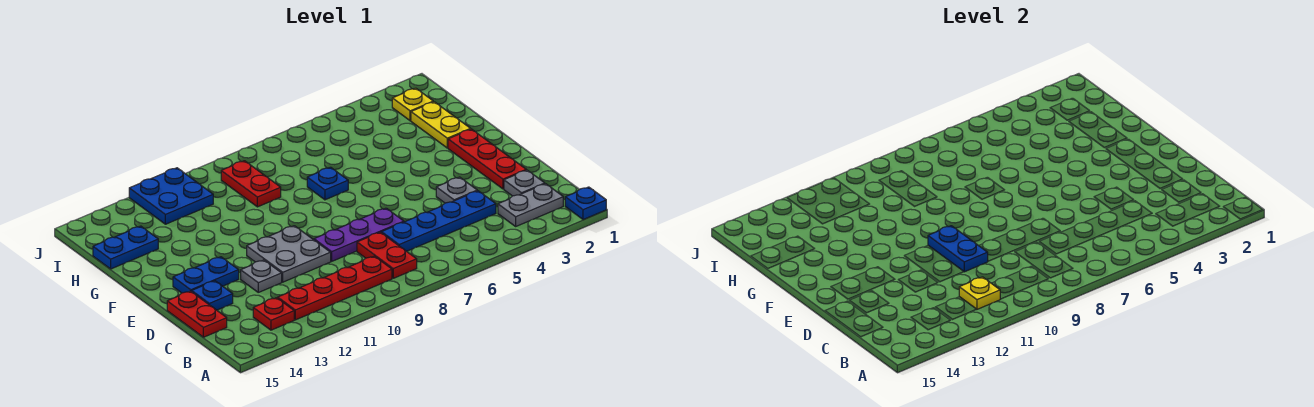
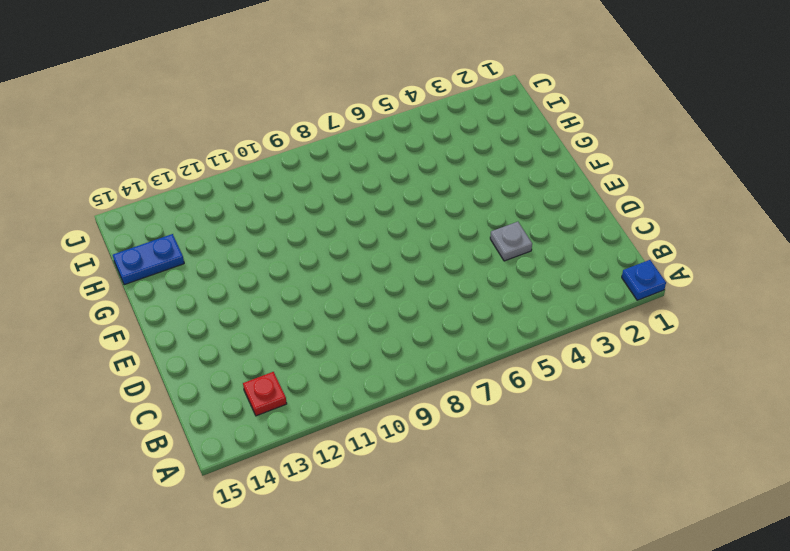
none -> grey plate B2:B3 level 1
none -> red plate B8:C8 level 1
none -> red plate B9:B12 level 1

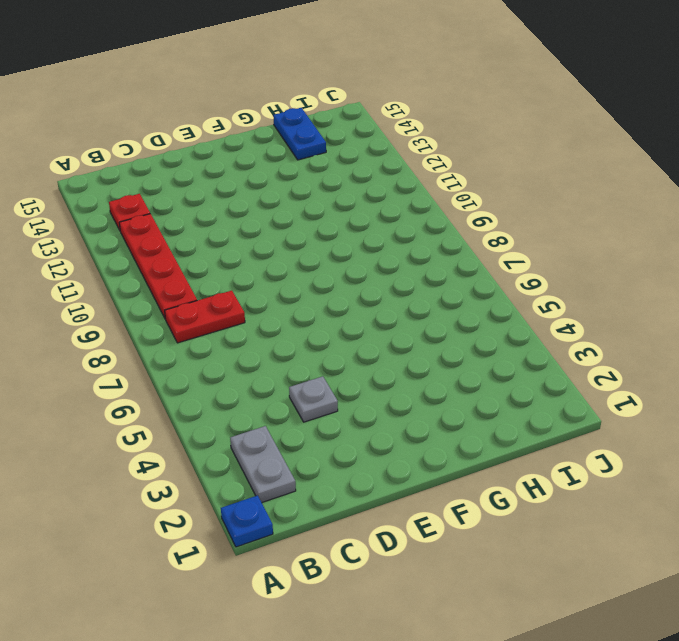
none -> grey plate C2 level 1
none -> blue plate C4:C7 level 1
none -> red plate C15:D15 level 1

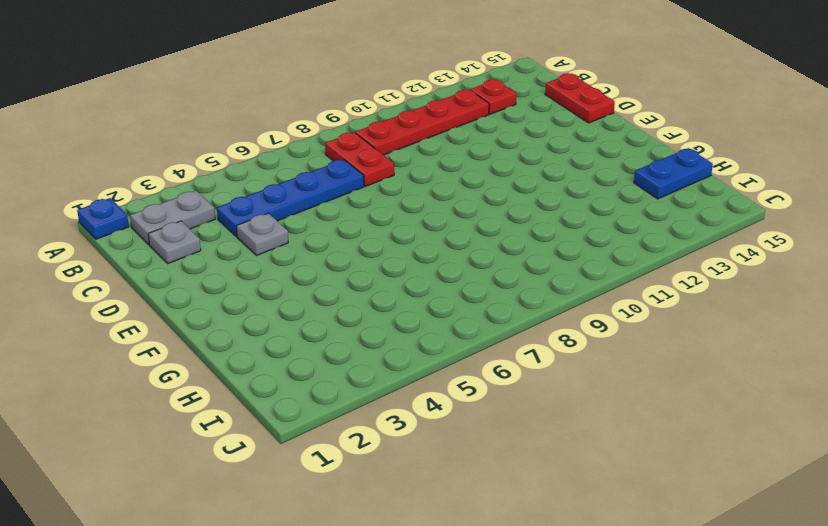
none -> red plate D2:F2 level 1
none -> purple plate D7:D9 level 1
none -> grey plate D10:E11 level 1

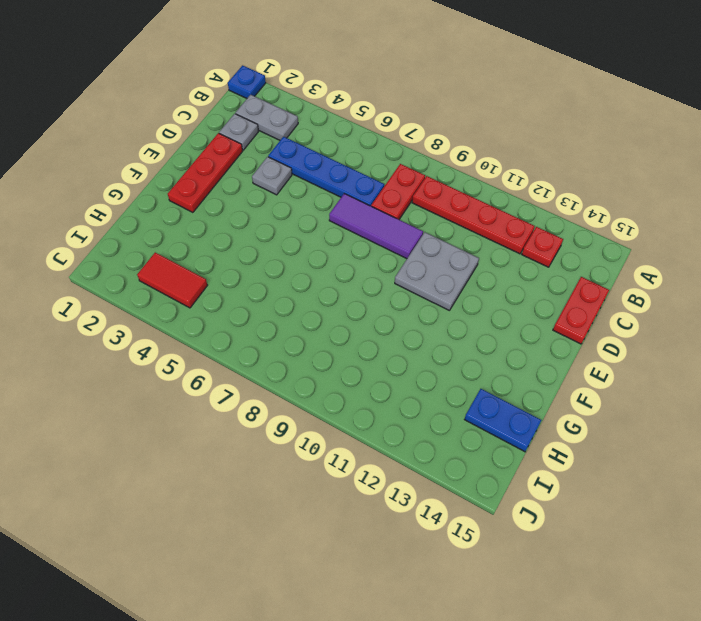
purple tile D7:D9 level 1 -> purple plate D7:D9 level 1
red tile I3:I4 level 1 -> none
none -> grey plate D12 level 1
none -> blue plate D14 level 1
none -> blue plate E13:E14 level 1

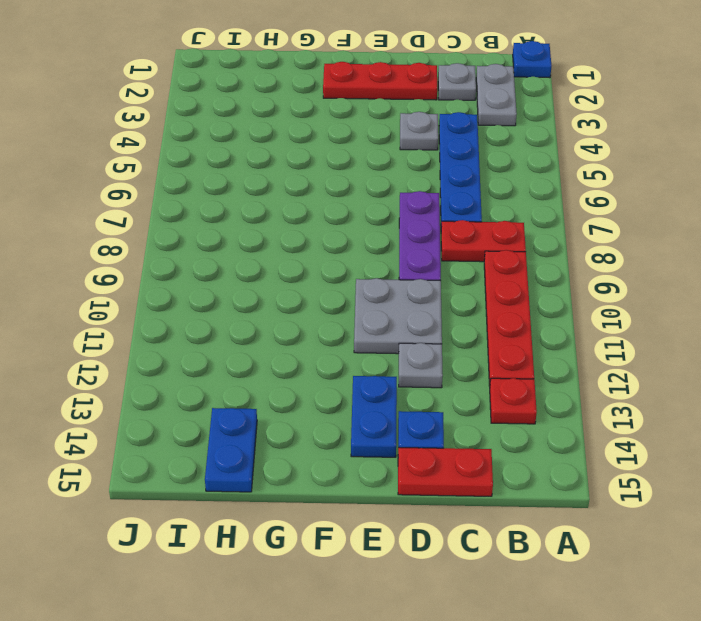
none -> yellow plate G2:H2 level 1
none -> blue plate G7 level 1
none -> red plate H9:I9 level 1

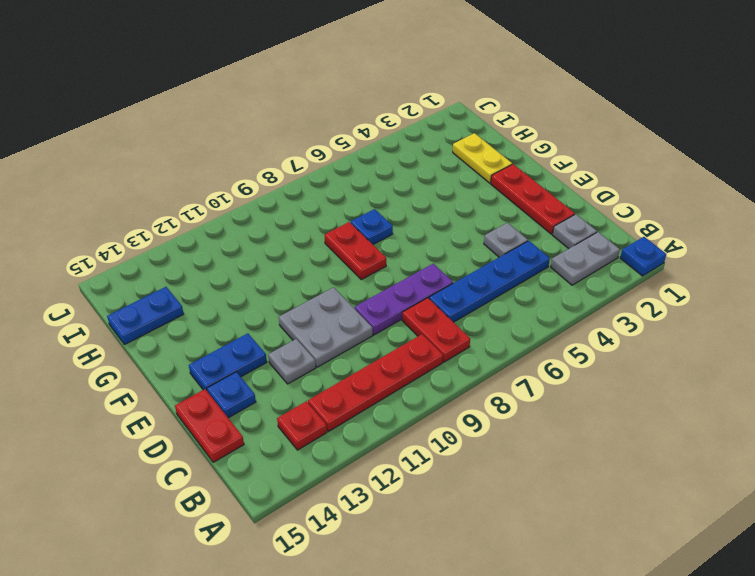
red plate F8:G8 level 1 -> red plate H9:I9 level 1
none -> yellow plate I2 level 1
none -> blue plate I11:J12 level 1
none -> yellow plate B11 level 2

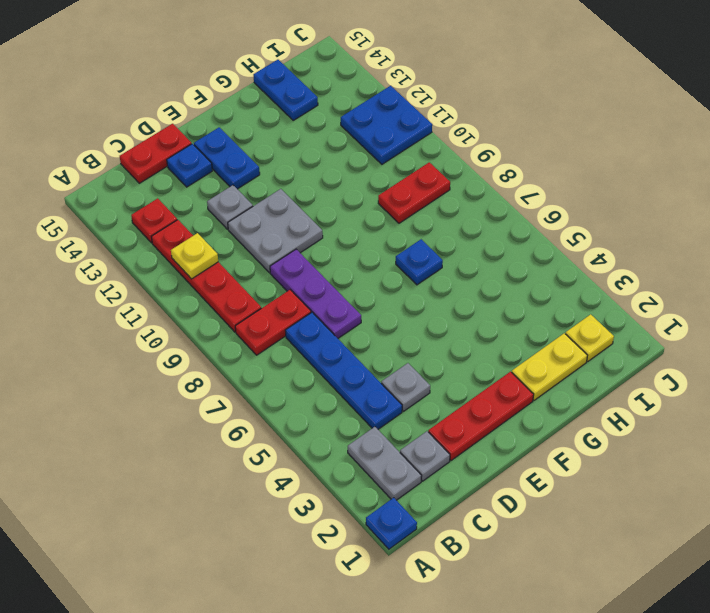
none -> blue plate D10:E10 level 2

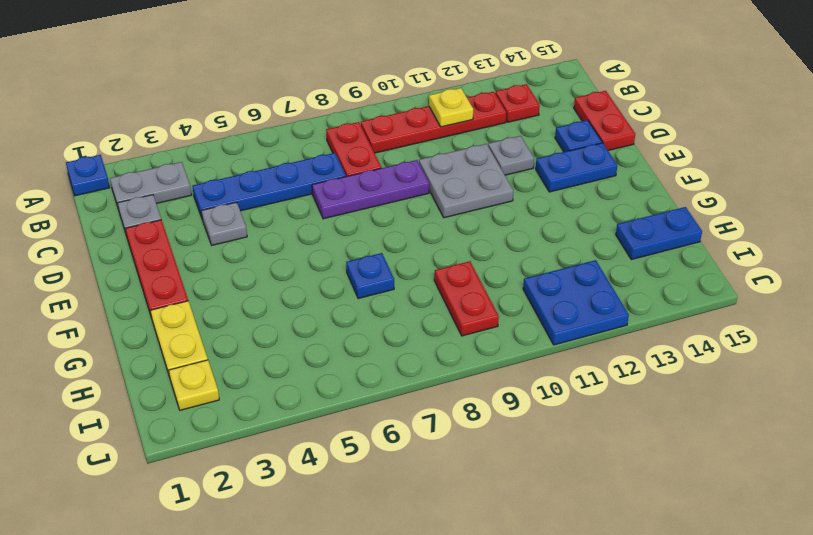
none -> blue plate D10:E10 level 2

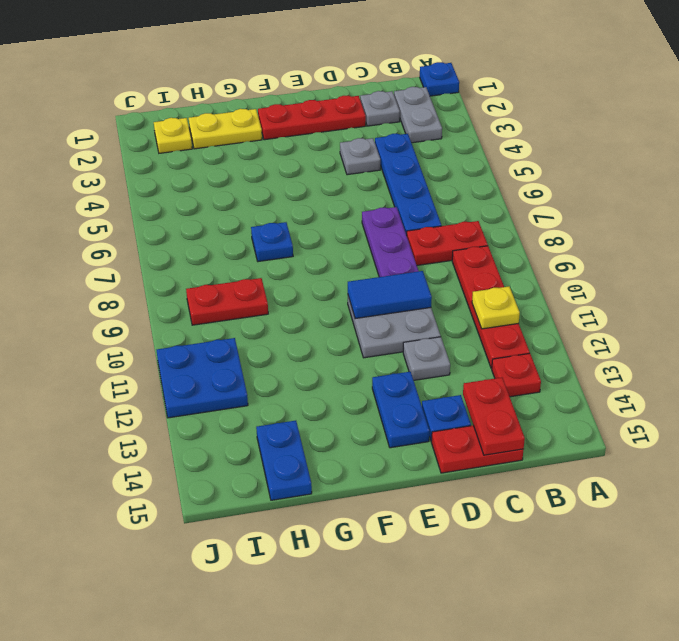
red plate C14:C15 level 2 -> none
blue tile D10:E10 level 2 -> blue plate D10:E10 level 2

